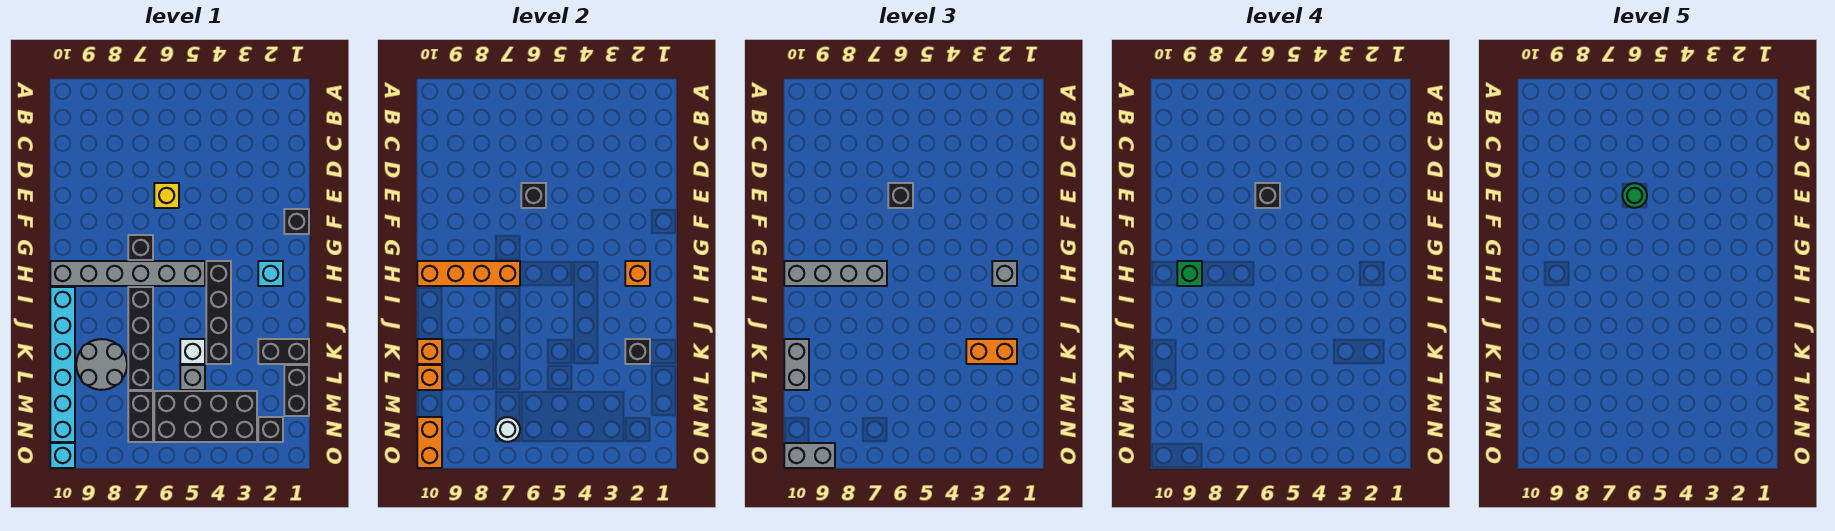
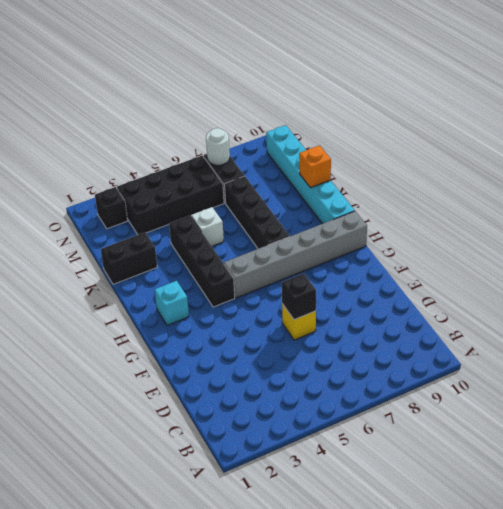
none -> black brick F1 level 1
none -> black brick G7 level 1
none -> grey round brick K8:L9 level 1
none -> black brick L1:M1 level 1

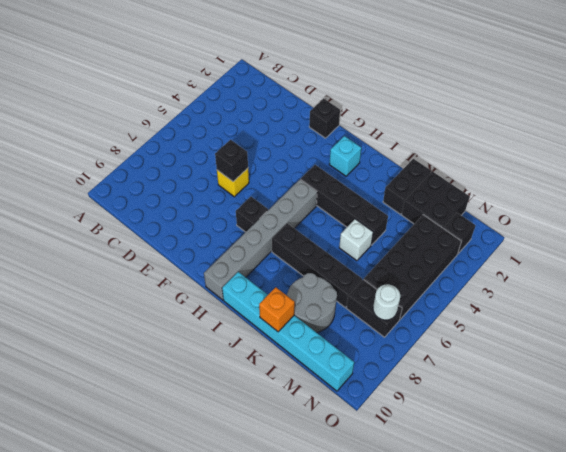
black brick L1:M2 level 1 -> black brick L1:M1 level 1
none -> grey brick L5 level 1
none -> cyan brick O10 level 1
none -> orange brick H2 level 2
none -> orange brick H7:H10 level 2

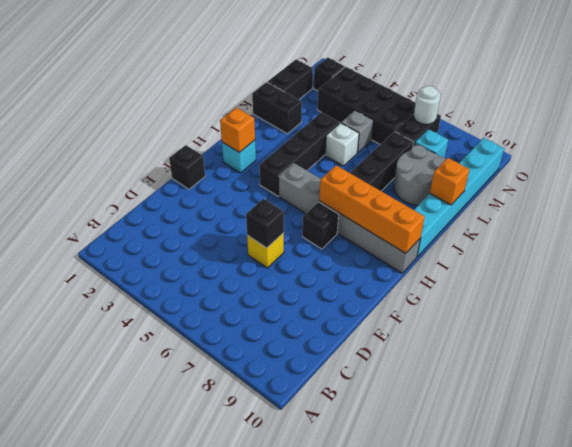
cyan brick M8 level 1 -> cyan brick O10 level 1
none -> black brick K2 level 2
none -> orange brick L10 level 2
none -> orange brick N10:O10 level 2
none -> black brick E6 level 3

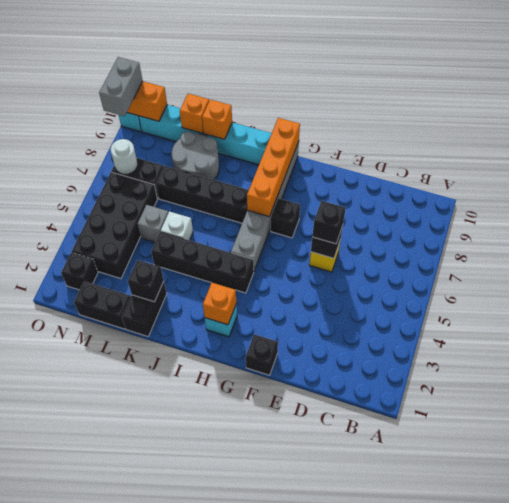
none -> grey brick H2 level 3
none -> grey brick H7:H10 level 3
none -> orange brick K2:K3 level 3
none -> grey brick K10:L10 level 3

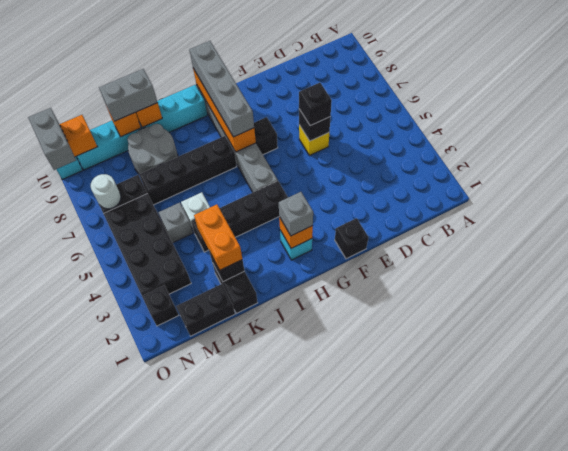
none -> black brick E6 level 4
none -> green brick H9 level 4
none -> green round brick E6 level 5

